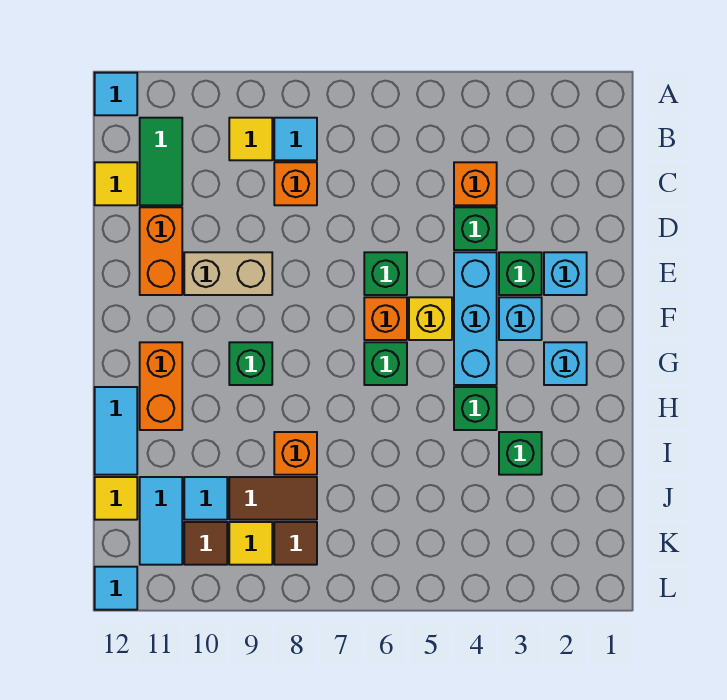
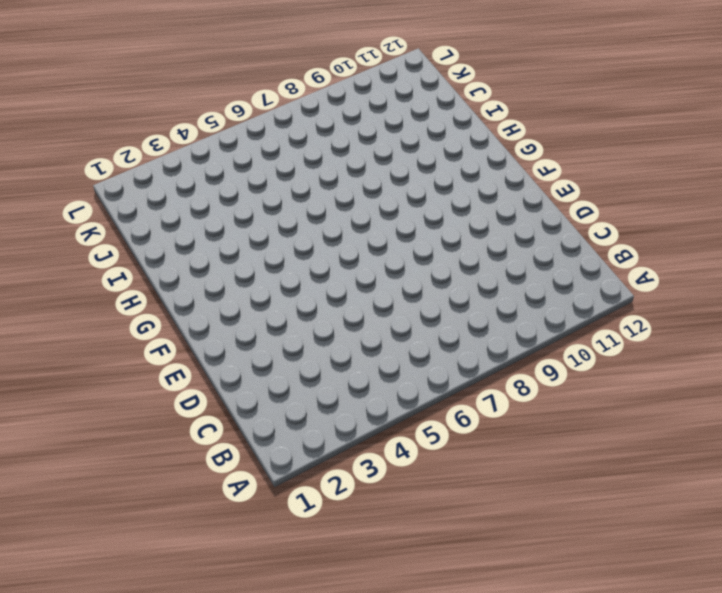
none -> cyan tile A12 level 1
none -> cyan tile B8 level 1
none -> yellow tile B9 level 1
none -> green tile B11:C11 level 1

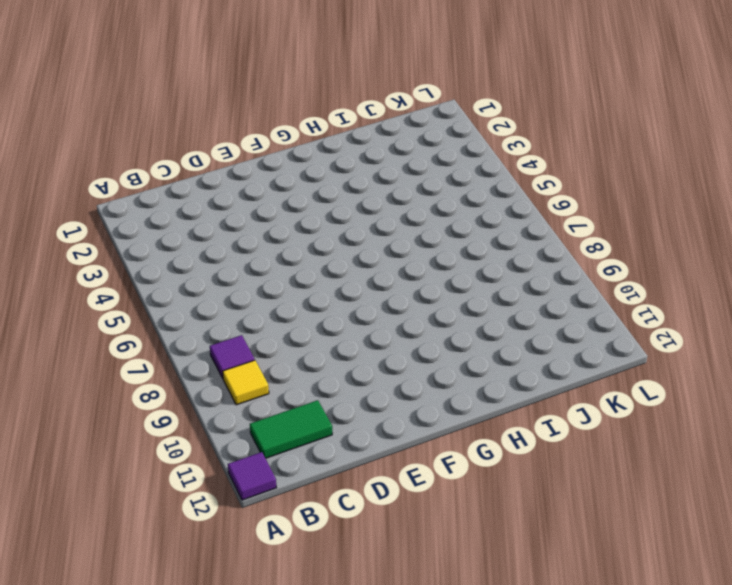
purple tile A12 level 1 -> cyan tile A12 level 1
purple tile B8 level 1 -> cyan tile B8 level 1
none -> orange brick C4 level 1
none -> orange brick C8 level 1
none -> yellow tile C12 level 1
none -> green brick D4 level 1

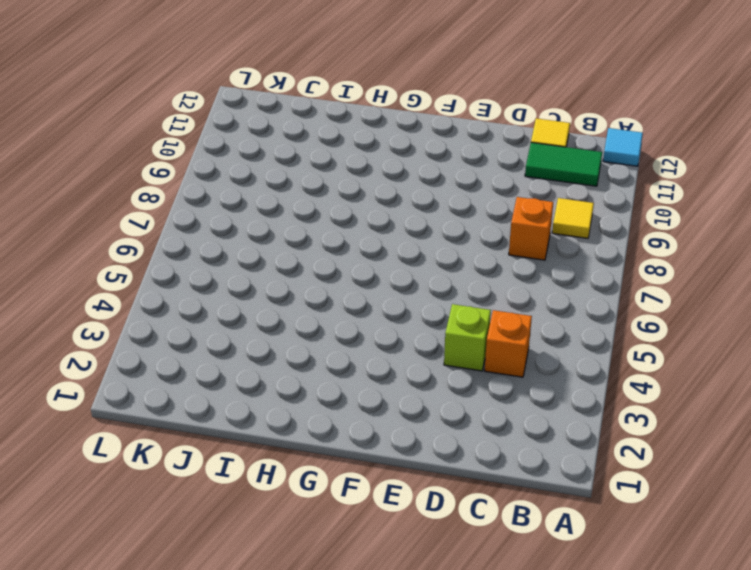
lime brick D4 level 1 -> green brick D4 level 1
none -> cyan tile B8 level 1
none -> orange brick D11:E11 level 1
none -> cyan brick E2 level 1
none -> green brick E3 level 1

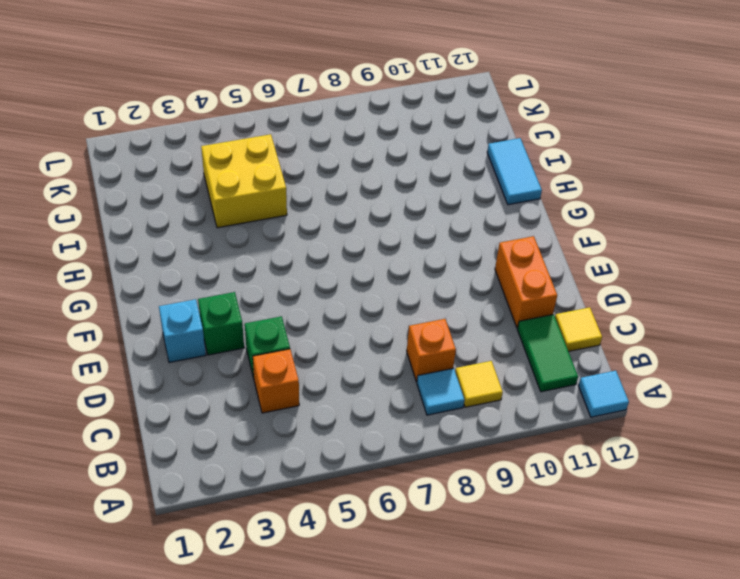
yellow brick I4:J5 level 1 -> none
none -> cyan brick E4:G4 level 1
none -> green brick E6 level 1
none -> tan brick E9:E10 level 1
none -> cyan brick F3 level 1

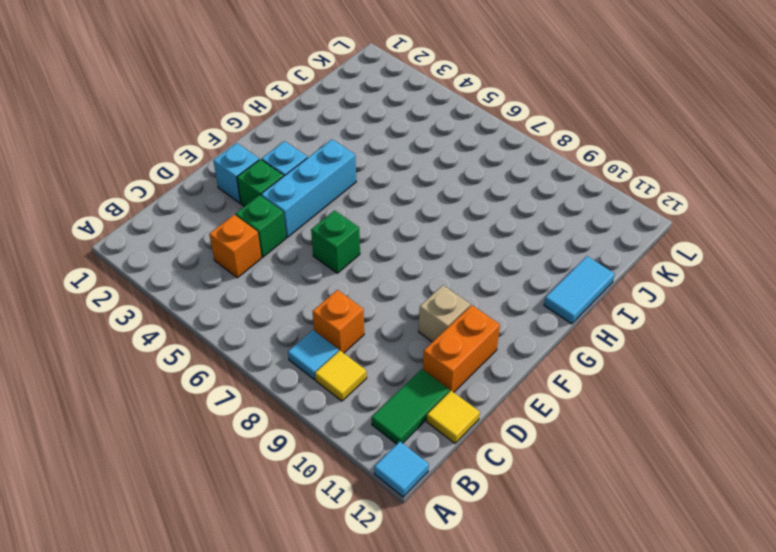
tan brick E10 level 1 -> tan brick E9:E10 level 1
none -> yellow brick F5 level 1
none -> orange brick F6 level 1
none -> cyan brick G2 level 1
none -> green brick G6 level 1

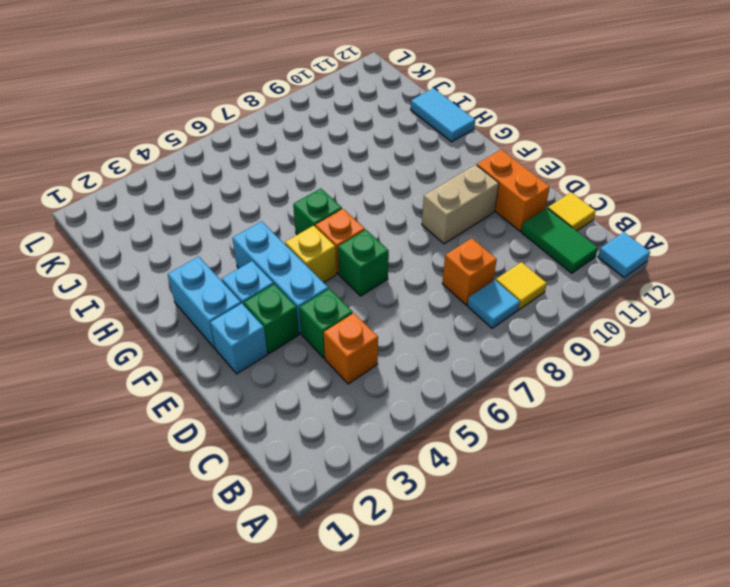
cyan brick F2:G2 level 1 -> cyan brick G2 level 1
none -> green brick G9 level 1
none -> orange brick G11:H11 level 1
none -> green brick H4 level 1
none -> green brick I3 level 1

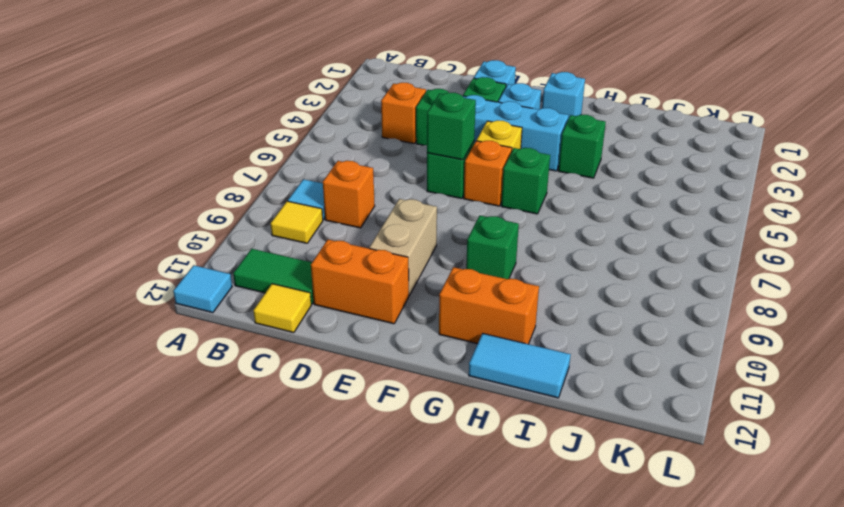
green brick E6 level 2 -> green brick I3 level 1
none -> orange brick I8 level 1
none -> brown tile J8:J9 level 1
none -> cyan tile J10 level 1
none -> cyan tile J11:K11 level 1

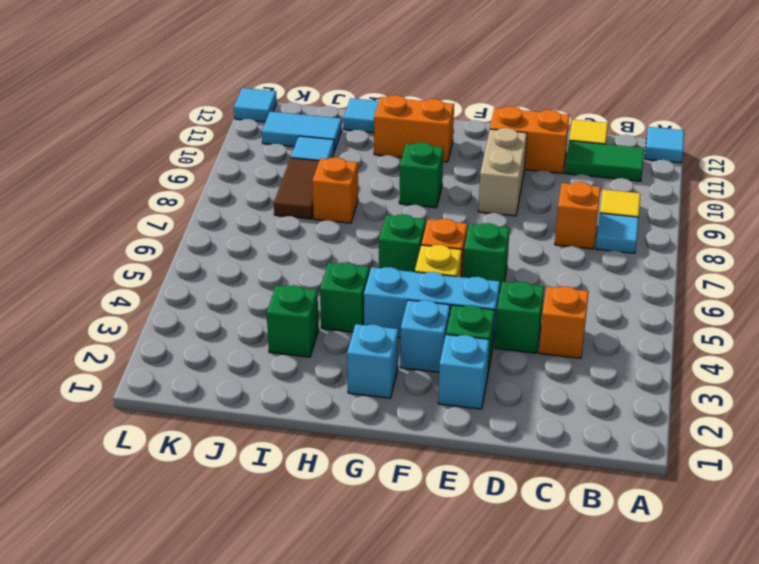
none -> yellow tile J12 level 1
none -> brown tile K8 level 1
none -> yellow tile K9 level 1
none -> brown tile K10 level 1

